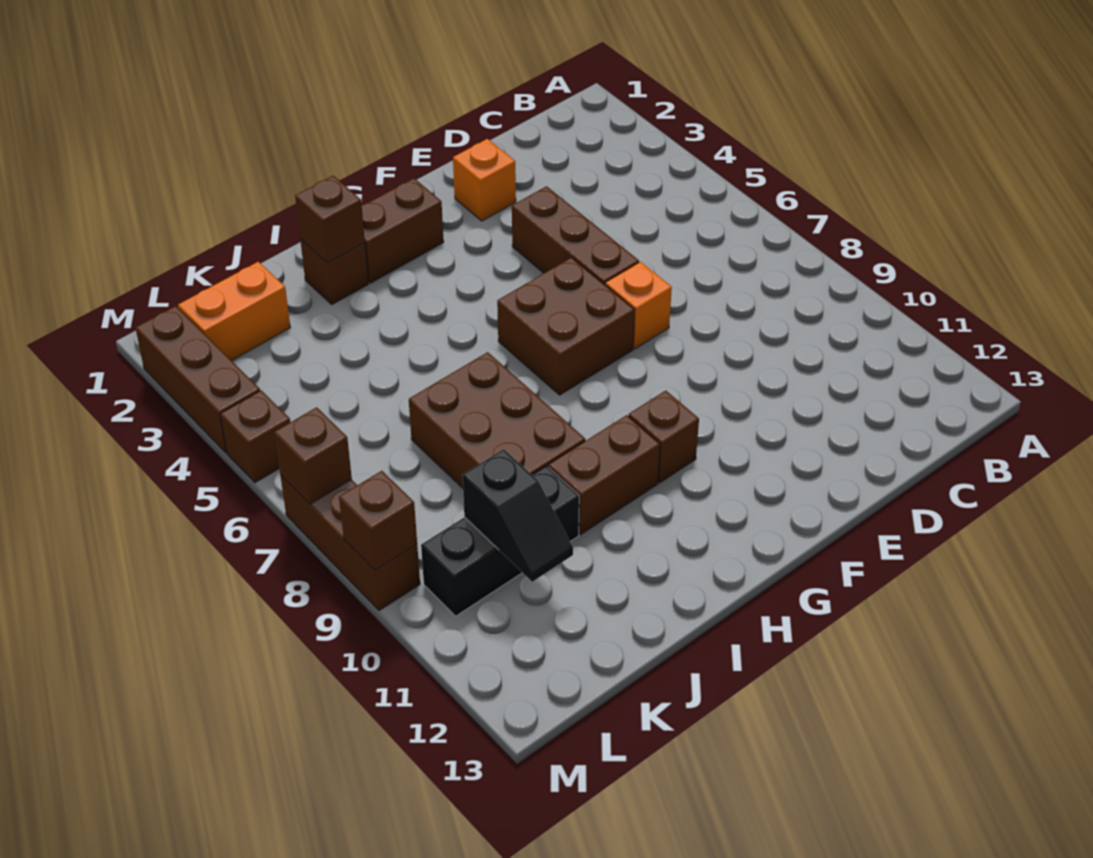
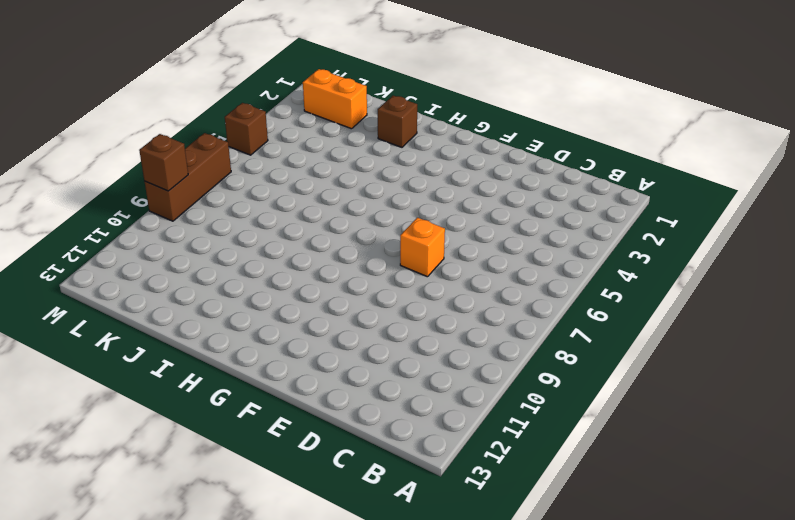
none -> orange brick E2 level 1
none -> brown brick E4:E6 level 1
none -> brown brick F6:G7 level 1

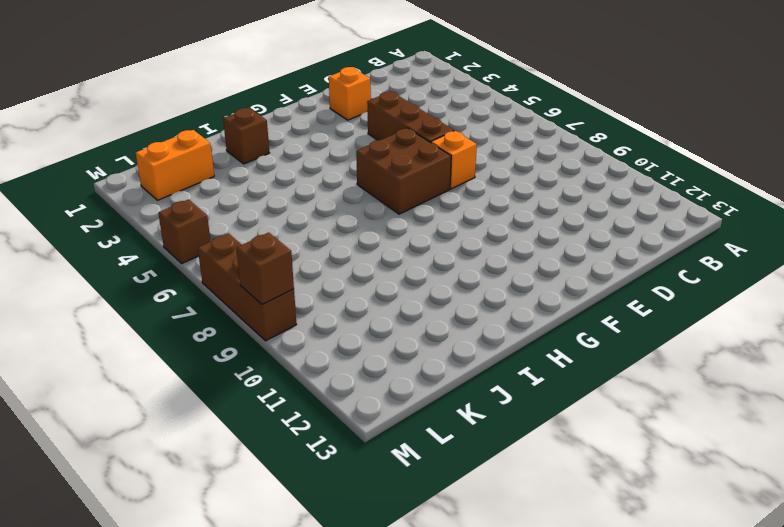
none -> brown brick G2:H2 level 1
none -> brown brick G10 level 1
none -> brown brick H10:I10 level 1

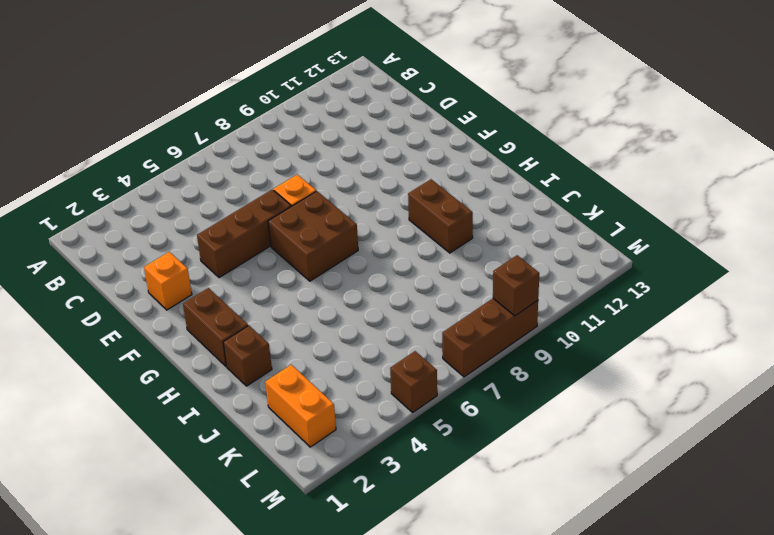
none -> brown brick G10 level 1
none -> brown brick I7:J9 level 1
none -> black brick J10:L10 level 1

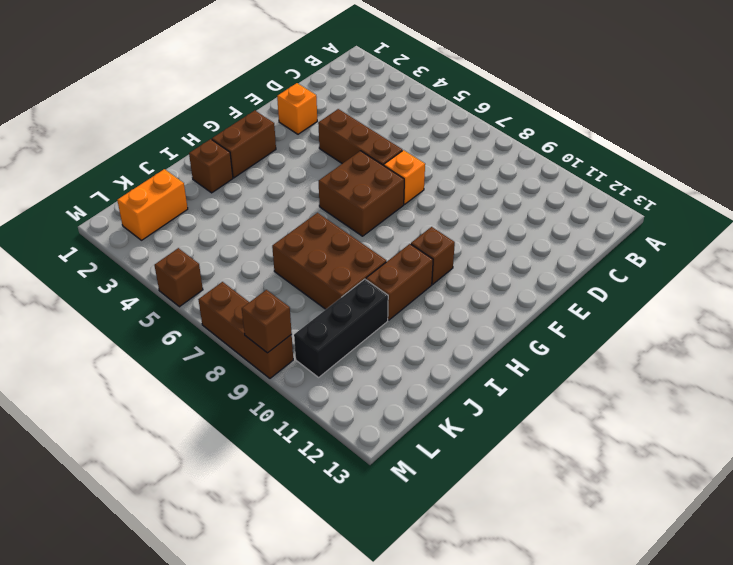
none -> brown brick M2:M4 level 1
none -> brown brick I2 level 2
none -> black slope K10:K11 level 2 top 10

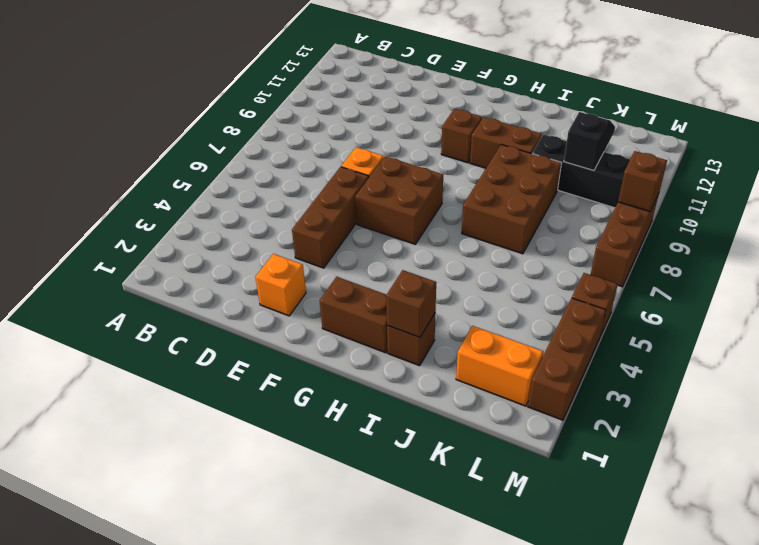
none -> brown brick M7 level 2

